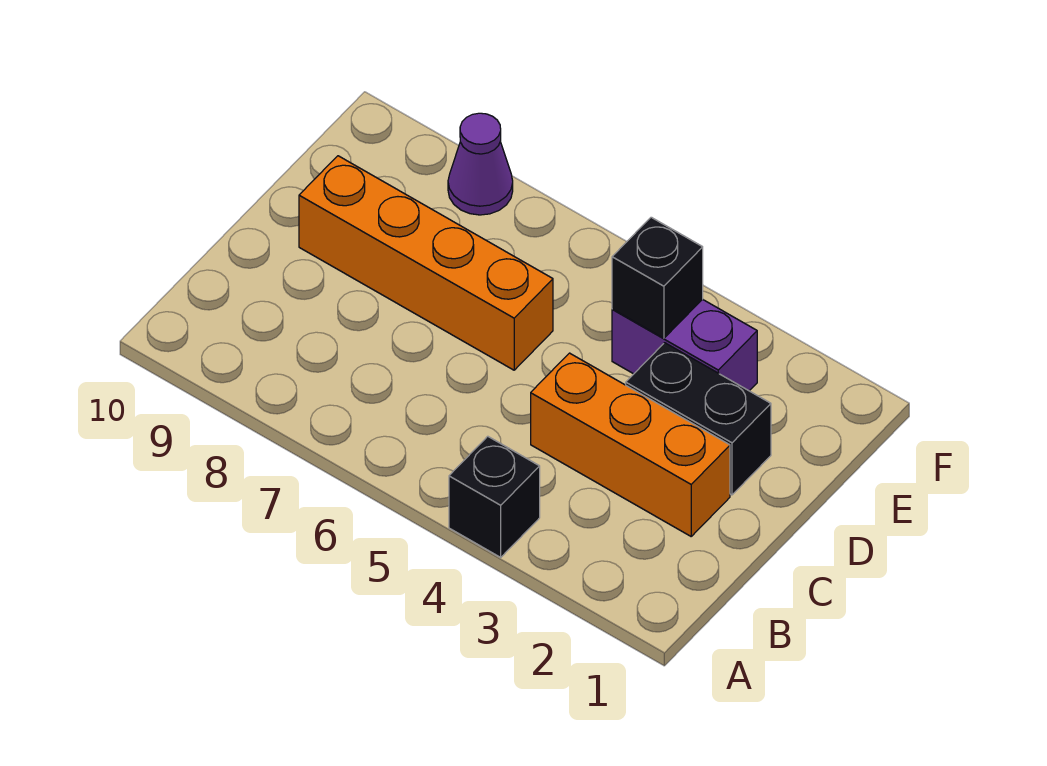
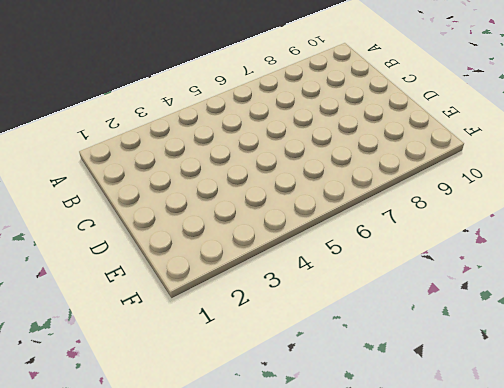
none -> black brick A4 level 1
none -> orange brick C2:C4 level 1

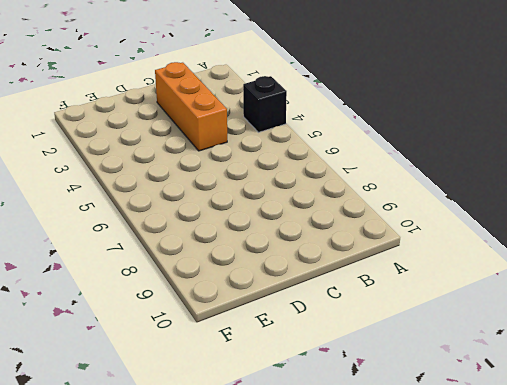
none -> black brick D2:D3 level 1
none -> orange brick D6:D9 level 1

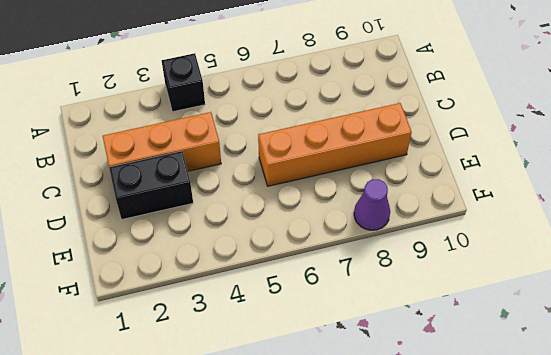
none -> purple brick E3:E4 level 1
none -> black brick E4 level 2

